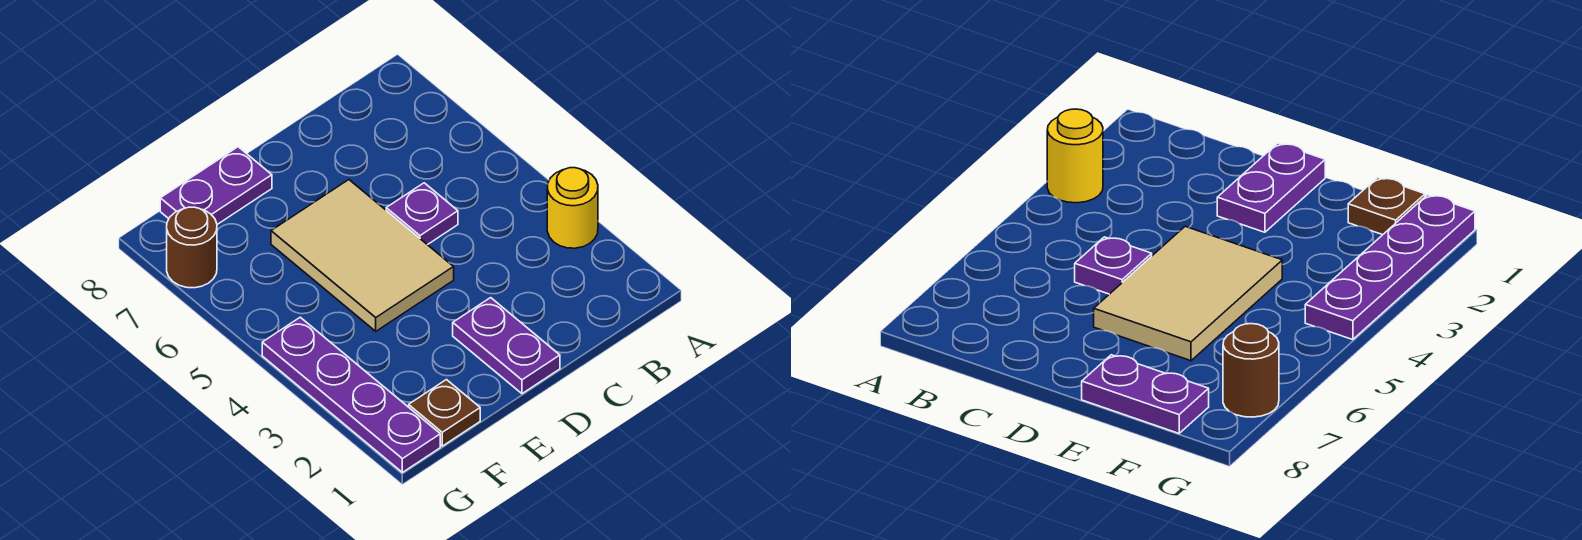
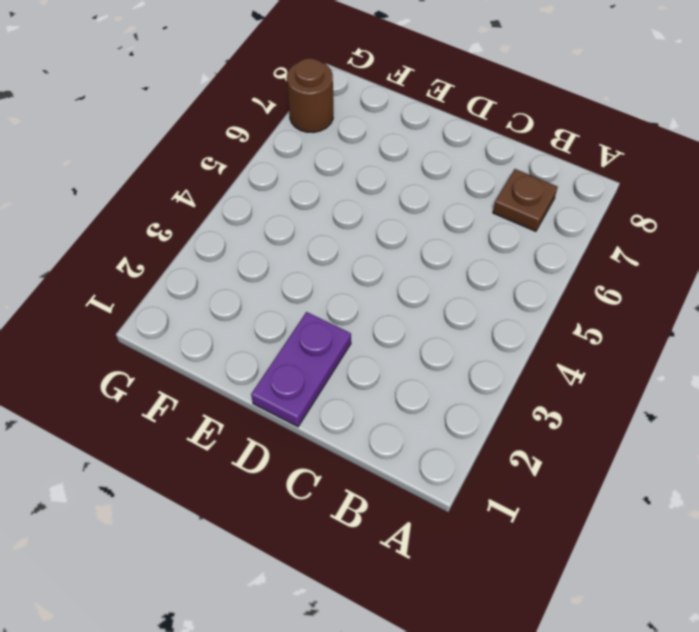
brown plate B7 level 1 -> brown plate F1 level 1
none -> yellow round brick A3 level 1
none -> purple plate C5 level 1

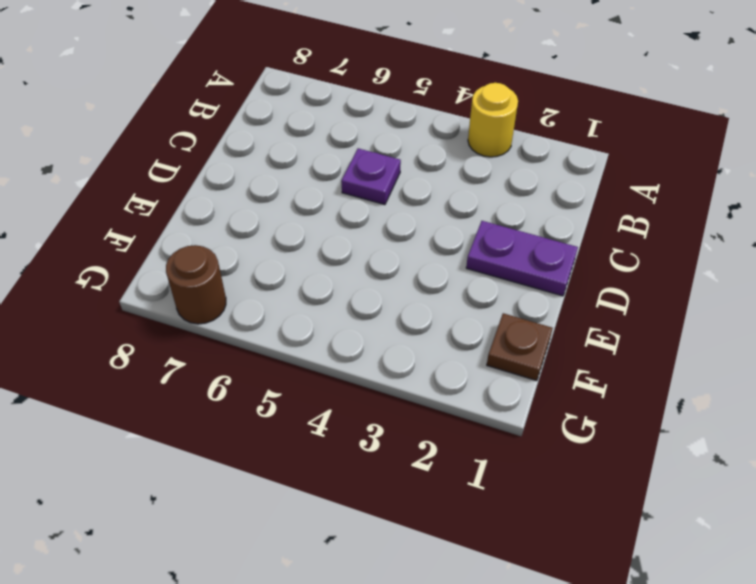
none -> tan tile D4:E6 level 1
none -> purple plate E8:F8 level 1

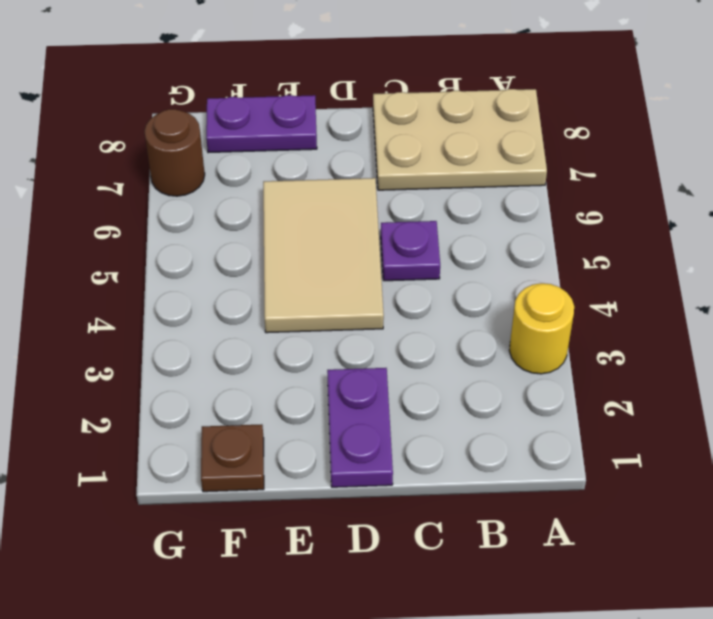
tan plate A7:C8 level 1 -> none
none -> purple plate G1:G4 level 1

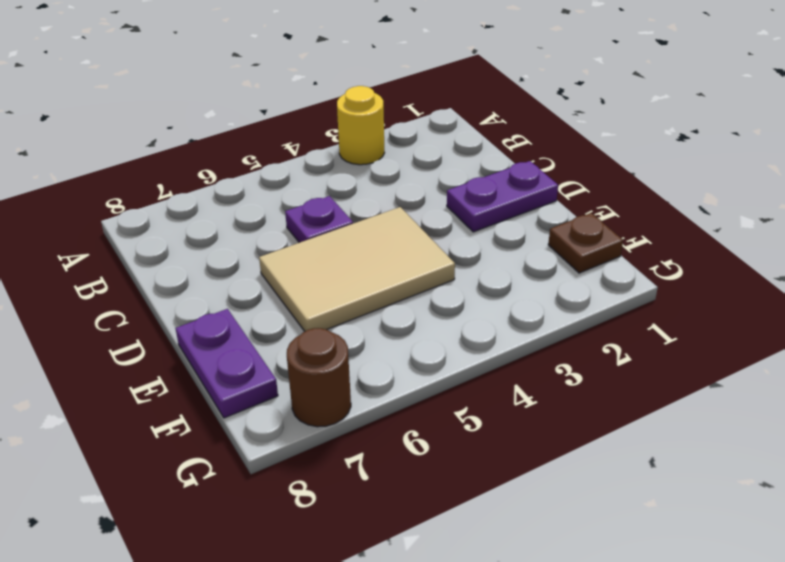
none -> purple plate G1:G4 level 1

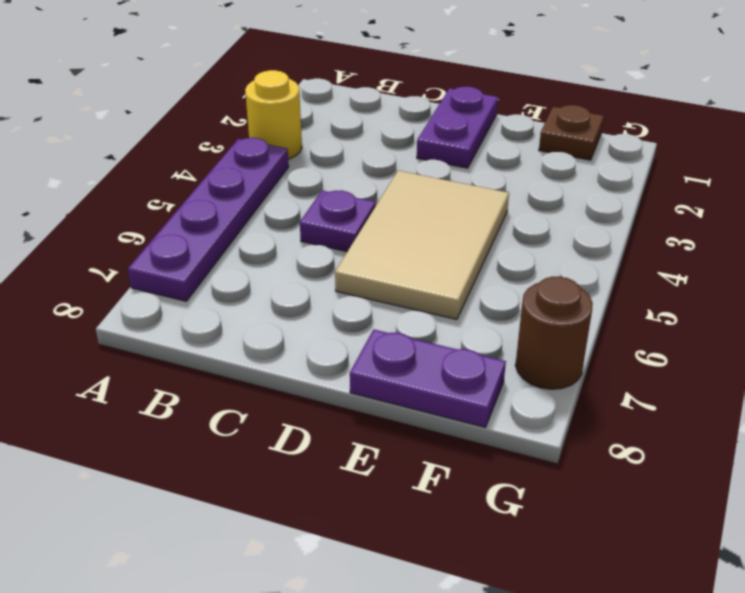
purple plate A4:A7 level 1 -> purple plate G1:G4 level 1

